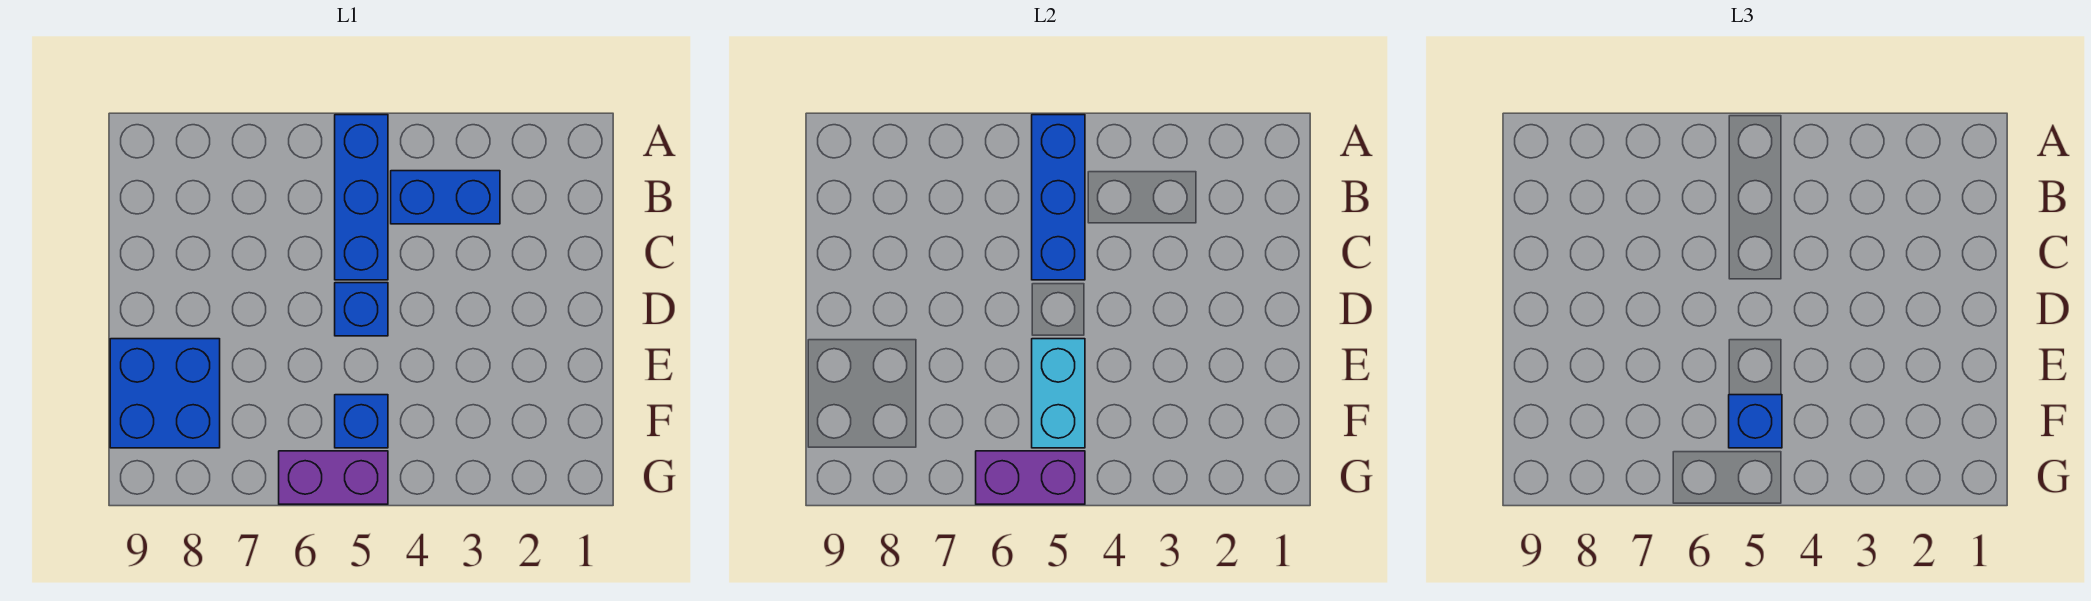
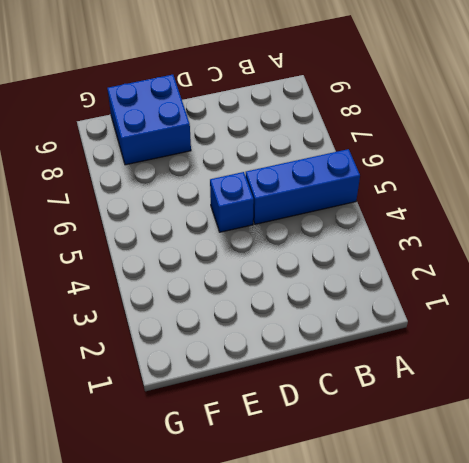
none -> blue brick B3:B4 level 1
none -> blue brick F5 level 1

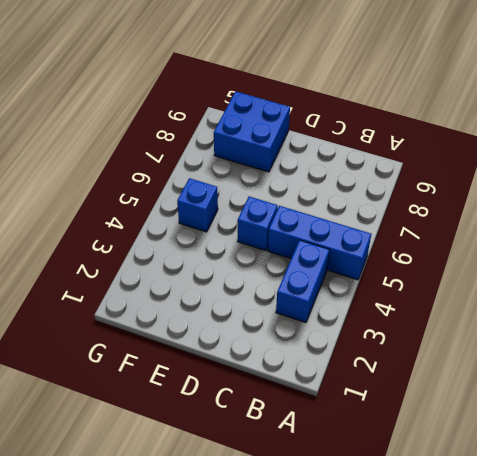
none -> purple brick G5:G6 level 1
none -> blue brick A5:C5 level 2

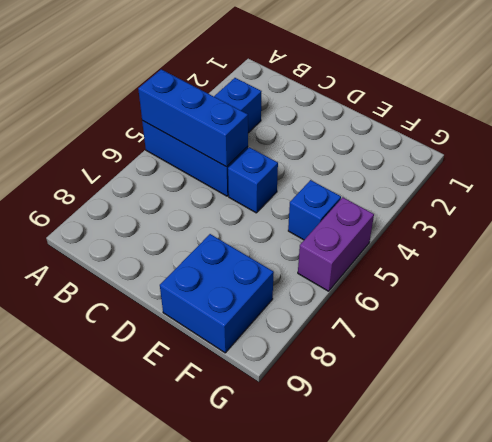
none -> cyan brick E5:F5 level 2
none -> purple brick G5:G6 level 2

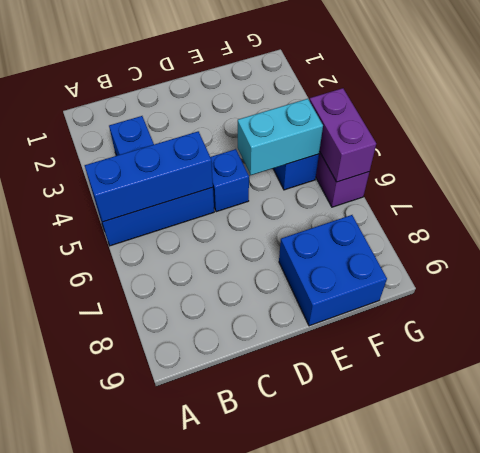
none -> blue brick F5 level 3

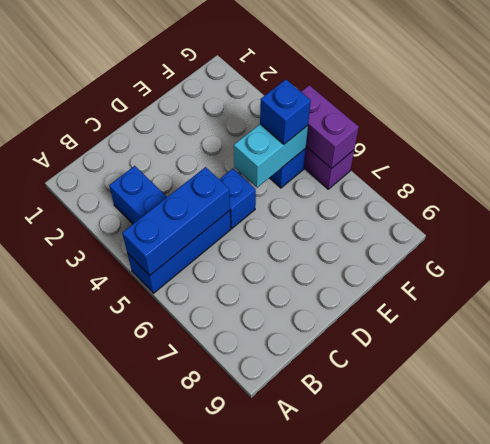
none -> blue brick E8:F9 level 1

